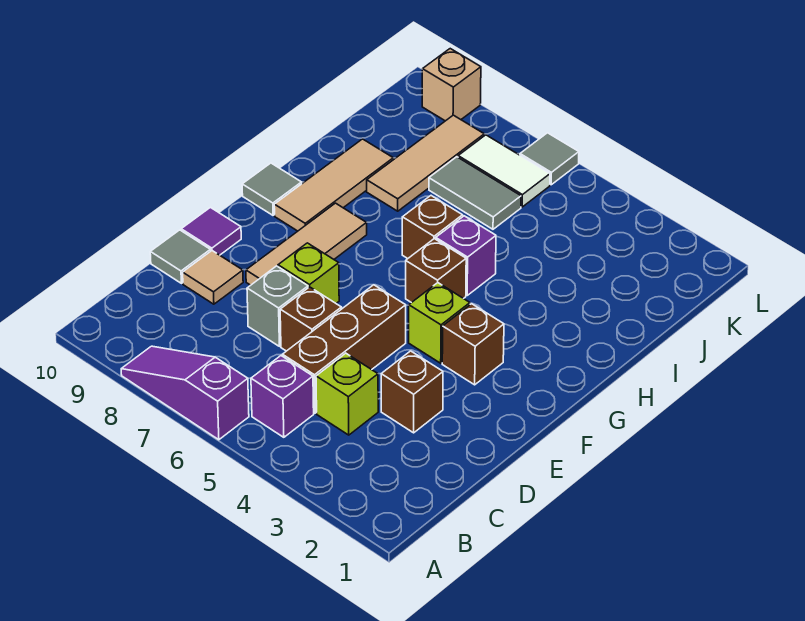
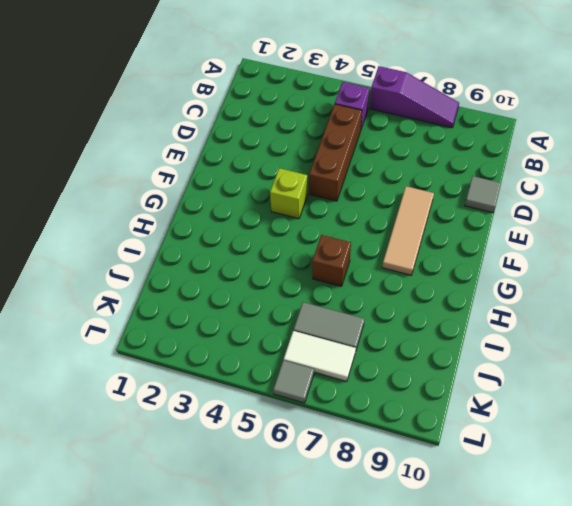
none -> lime brick C4 level 1
none -> brown brick D3 level 1
none -> brown brick D6 level 1

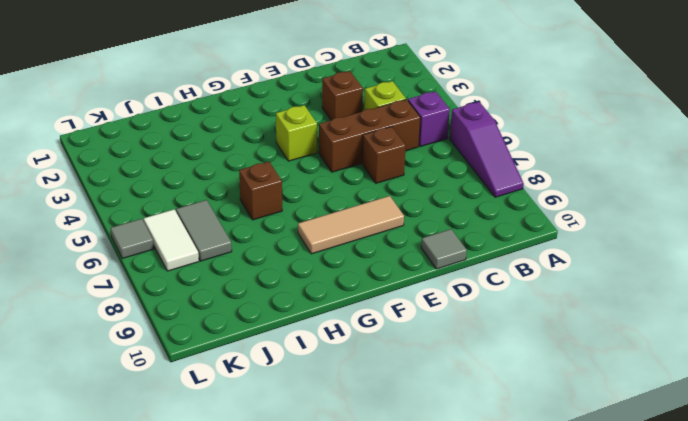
none -> grey brick D7 level 1
none -> tan tile D9 level 1
none -> lime brick E7 level 1

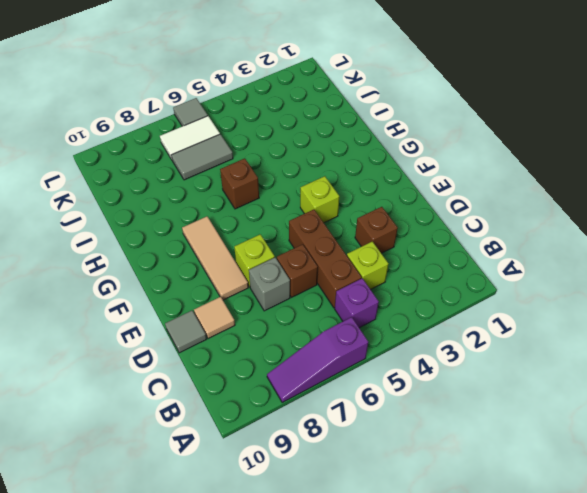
none -> purple tile E10 level 1
none -> brown brick F3 level 1
none -> brown brick G5 level 1

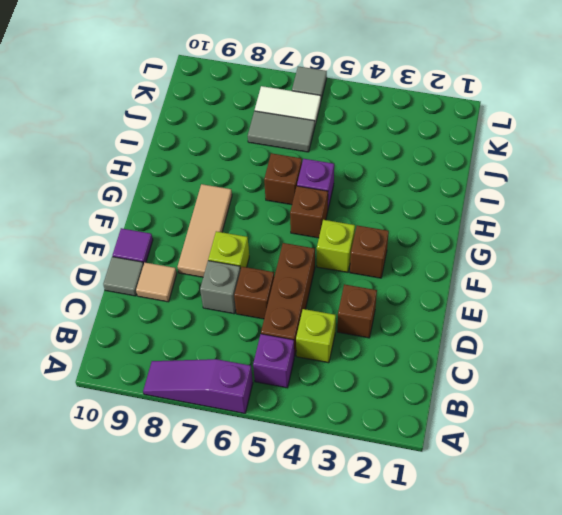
none -> tan tile G9:I9 level 1
none -> grey tile G10 level 1
none -> tan tile I8:K8 level 1

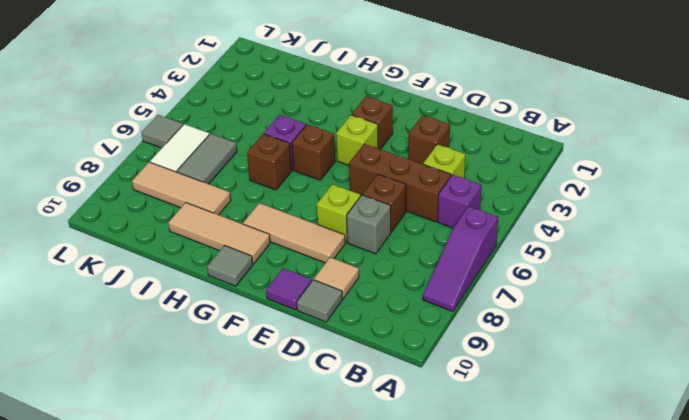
none -> tan brick L9 level 1

